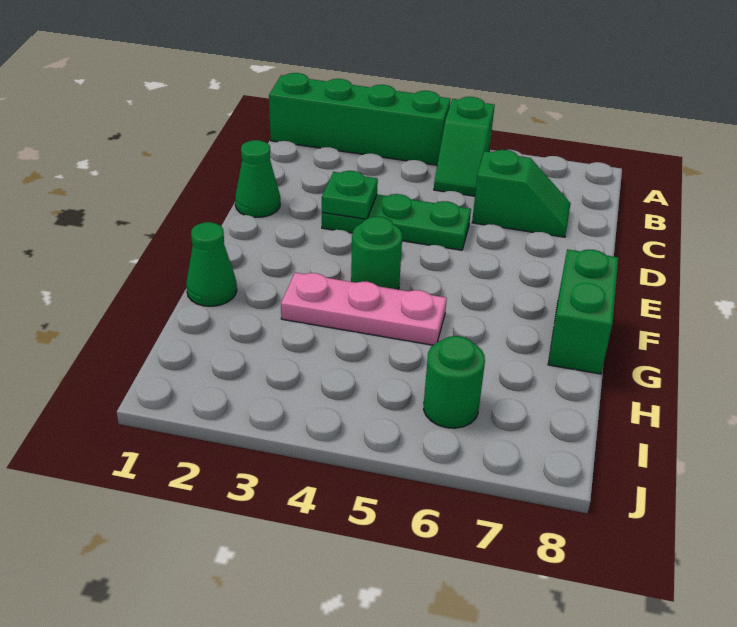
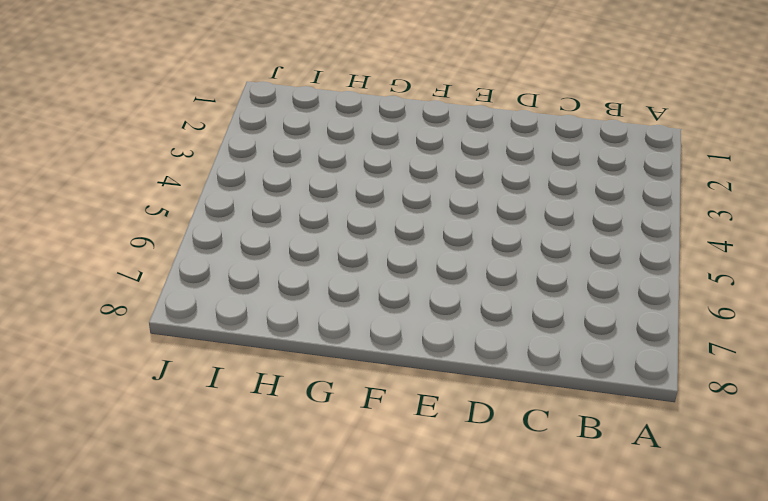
none -> green brick A1:A4 level 1
none -> green slope A5:B5 level 1 top A

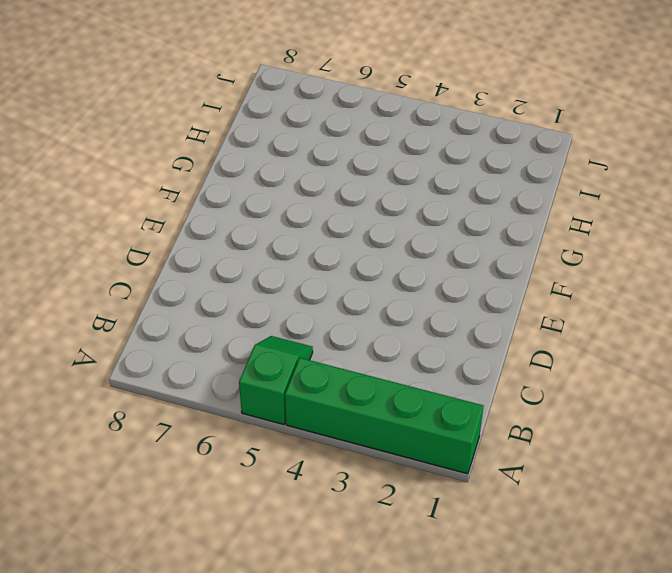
none -> green slope C6:C7 level 1 top 6
none -> green cone D1 level 1

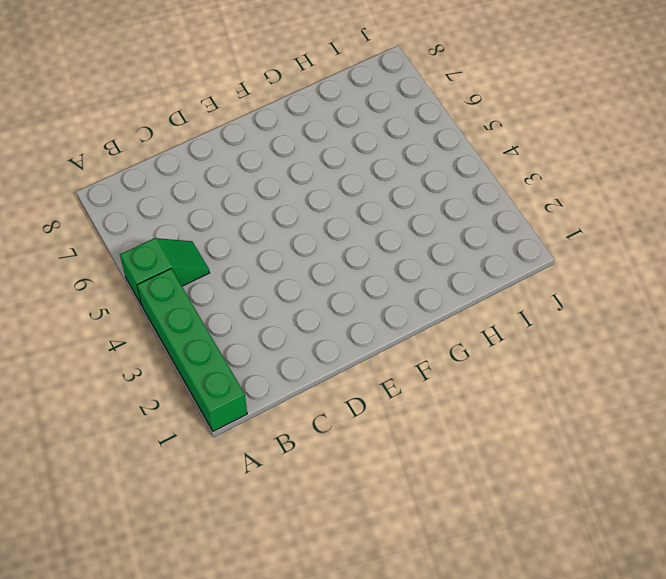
none -> green slope C6:C7 level 1 top 6
none -> green cone D1 level 1

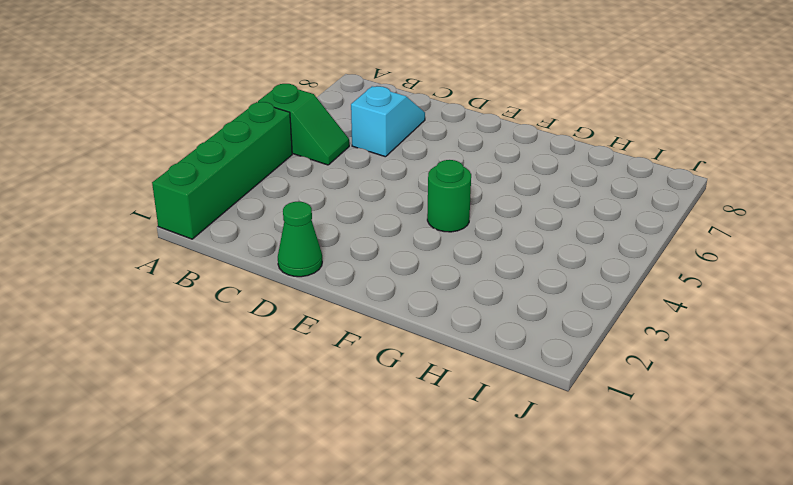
cyan slope C6:C7 level 1 top 6 -> green slope C6:C7 level 1 top 6
none -> green plate D3:D5 level 1
none -> green brick F8:G8 level 1

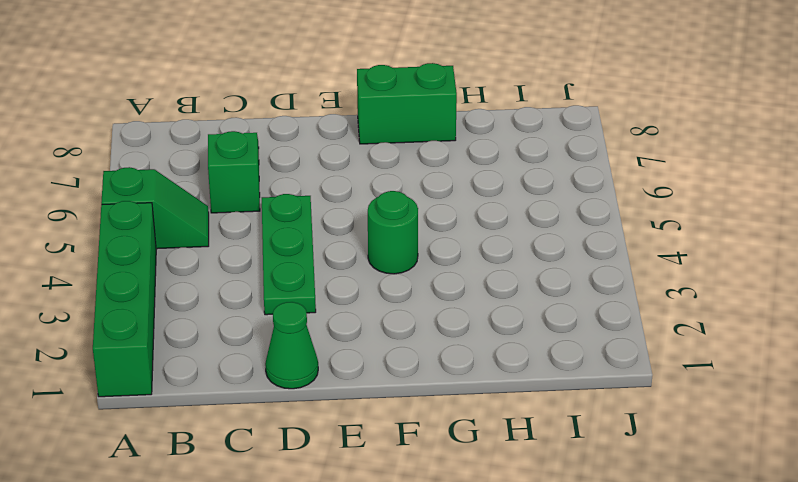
none -> green cone G1 level 1
none -> pink plate G3:G5 level 1

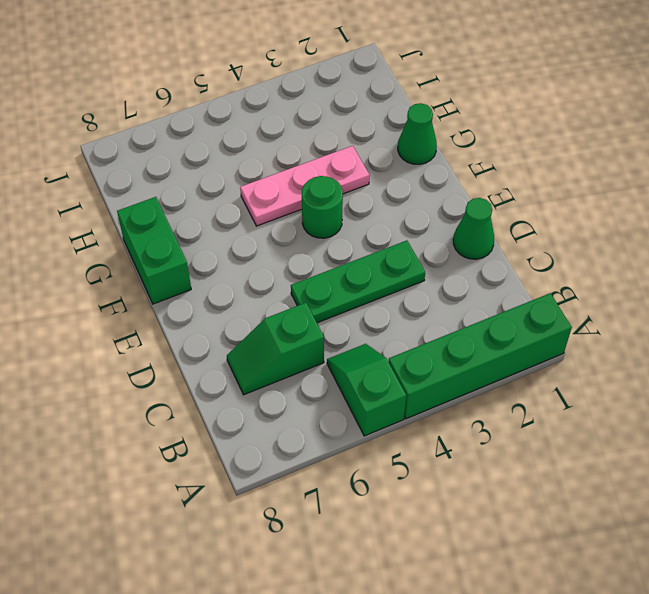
none -> green round brick I6 level 1
none -> green plate D3 level 2

